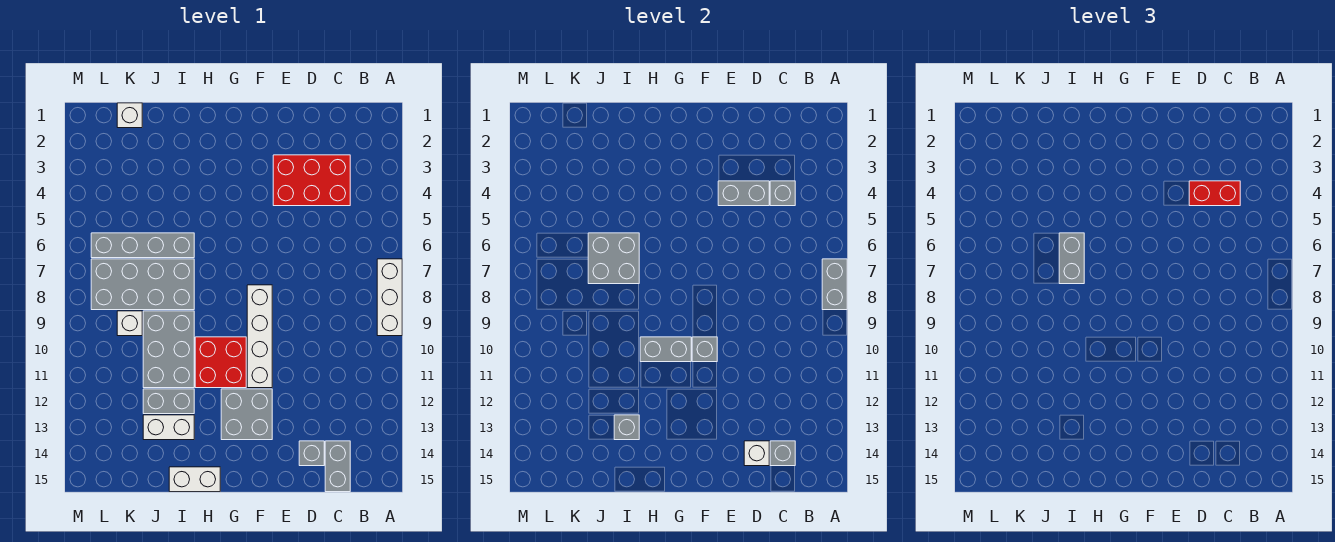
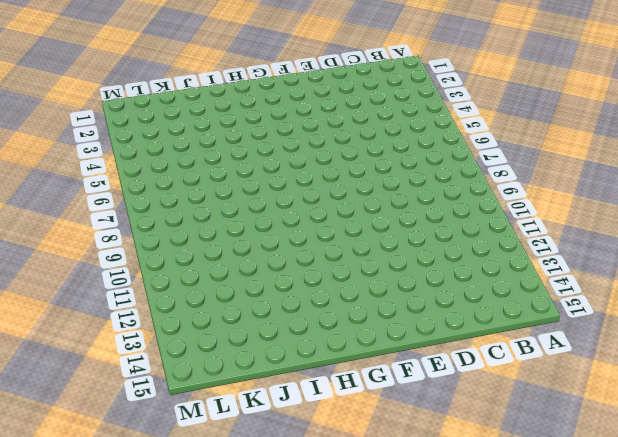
none -> white brick A7:A9 level 1
none -> red brick C3:E4 level 1
none -> grey brick C14:C15 level 1

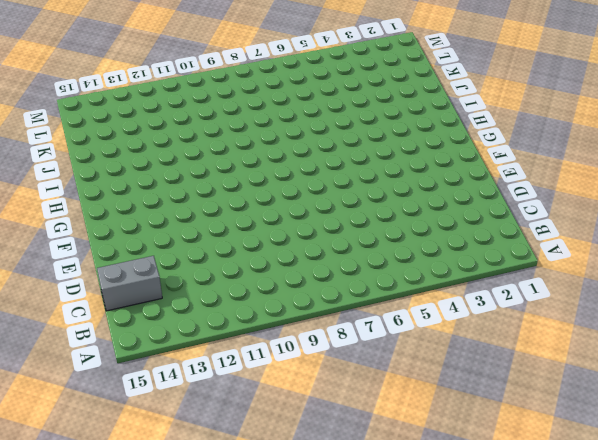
none -> white brick A7:A9 level 1
none -> red brick C3:E4 level 1
none -> grey brick D14 level 1

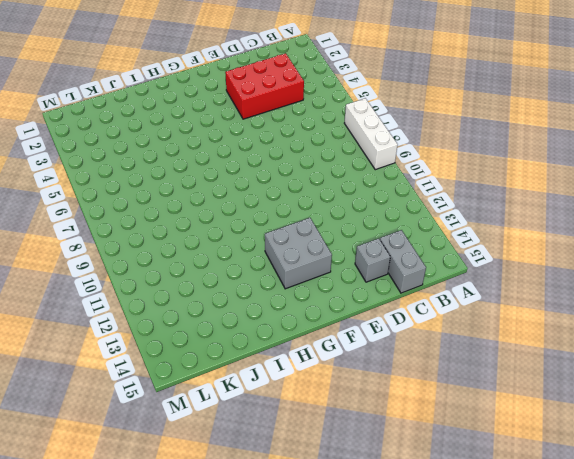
none -> white brick F8:F11 level 1
none -> red brick G10:H11 level 1
none -> white brick H15:I15 level 1

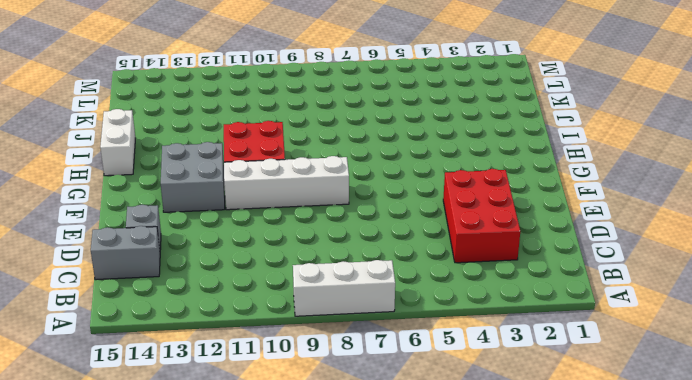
none -> grey brick I6:L6 level 1
none -> grey brick I7:L8 level 1
none -> grey brick I9:J11 level 1

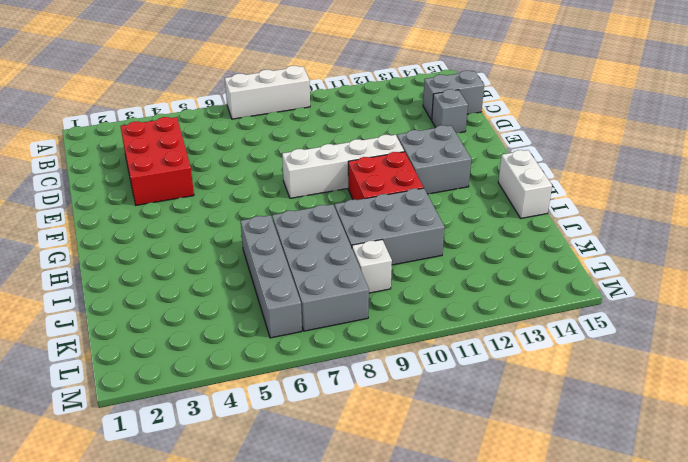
none -> grey brick I12:J12 level 1
none -> white brick I13:J13 level 1
none -> white brick K1 level 1

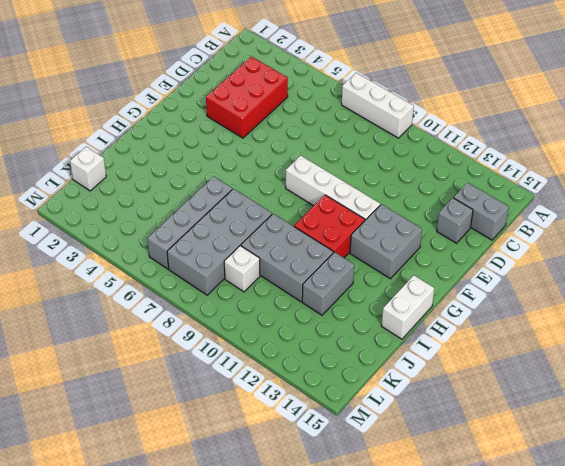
none -> white brick I13:J13 level 1
none -> grey brick A7:A8 level 2
none -> grey brick C4 level 2

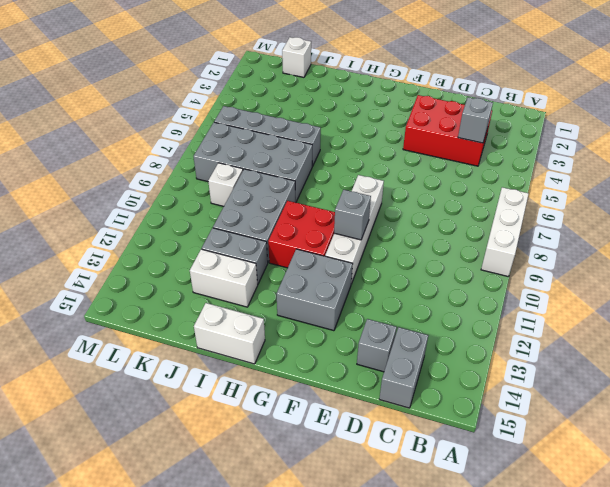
none -> grey brick A7:A8 level 2
none -> grey brick C14 level 2
none -> grey brick D4:E4 level 2

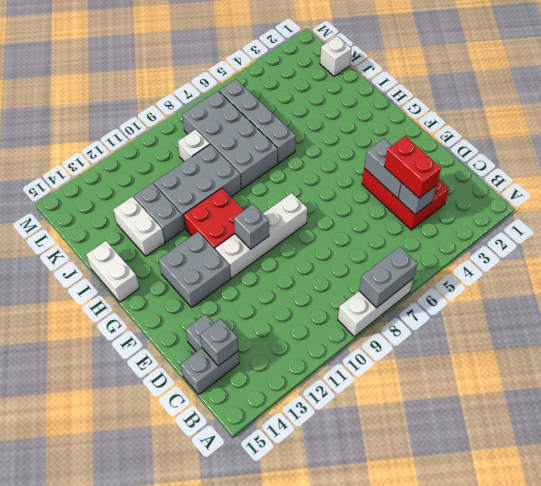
none -> white brick D14 level 2
none -> grey brick G10:H10 level 2
none -> grey brick I6:J7 level 2

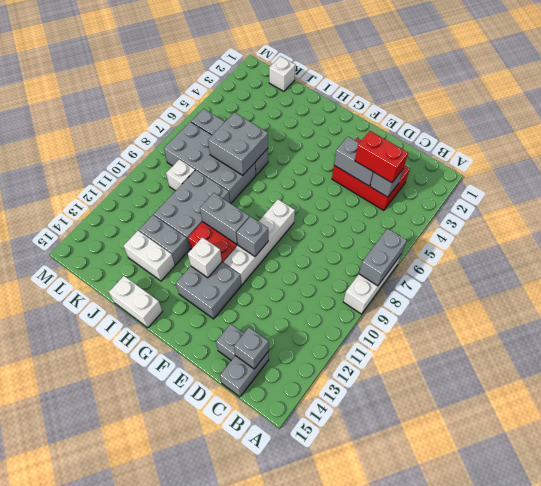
white brick G12 level 2 -> white brick D14 level 2
none -> grey brick I13 level 2
none -> grey brick I6:I7 level 3

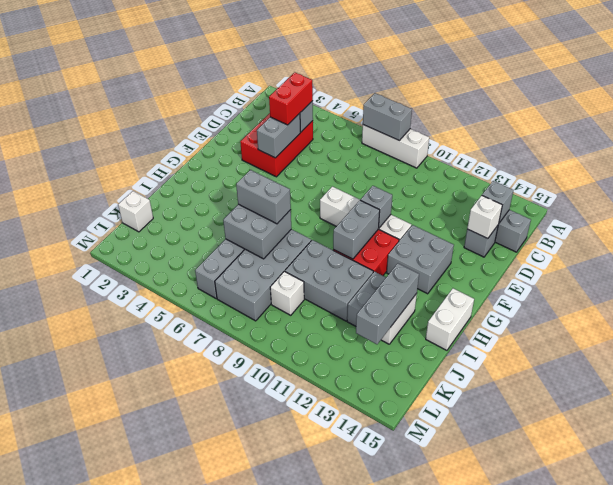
grey brick I13:K13 level 2 -> grey brick I13 level 2

